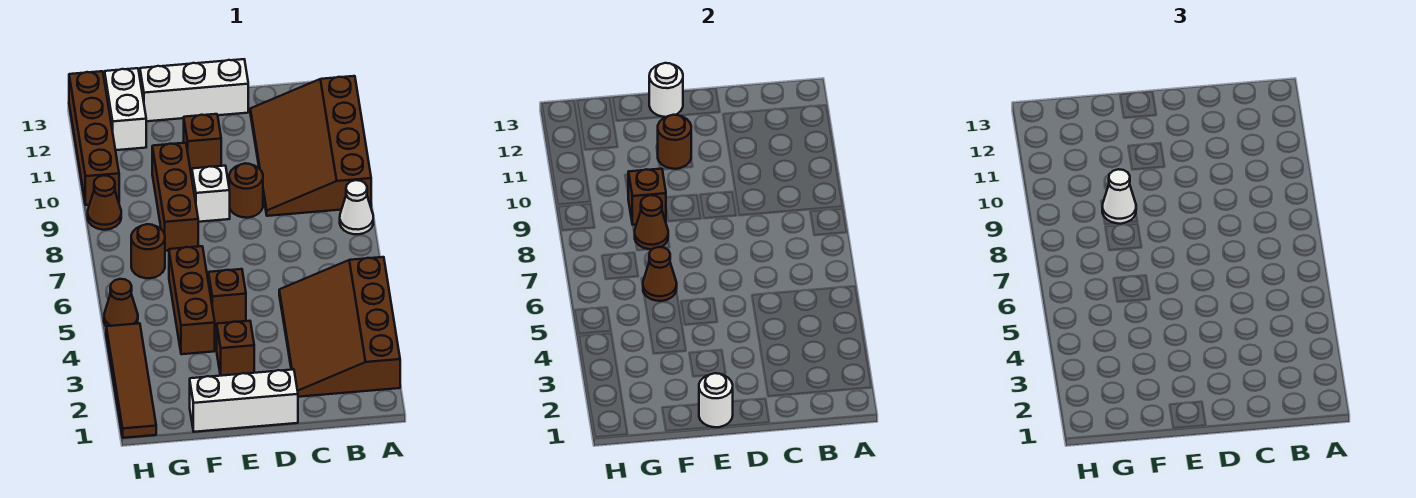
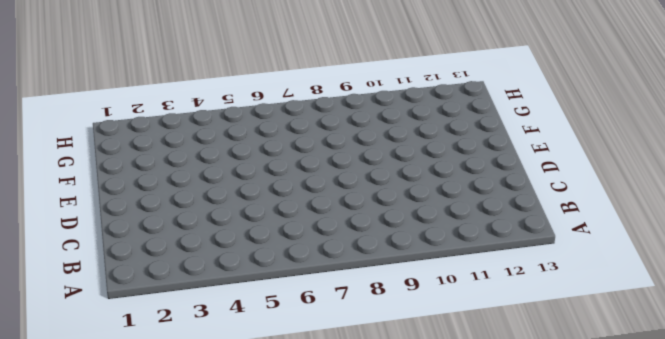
none -> brown slope A2:C5 level 1 top A
none -> white cone A8 level 1
none -> brown slope A9:C12 level 1 top A

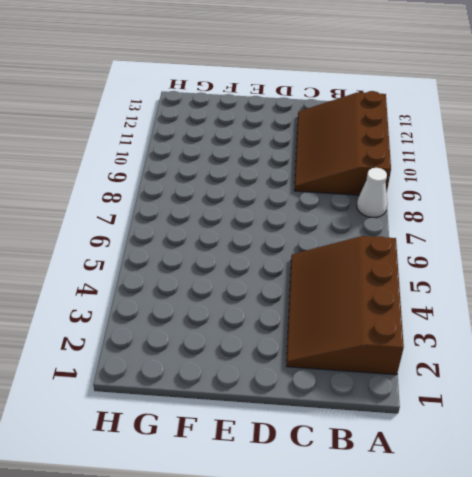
none -> white brick D1:F1 level 1
none -> brown round brick D9 level 1
none -> white brick D13:F13 level 1

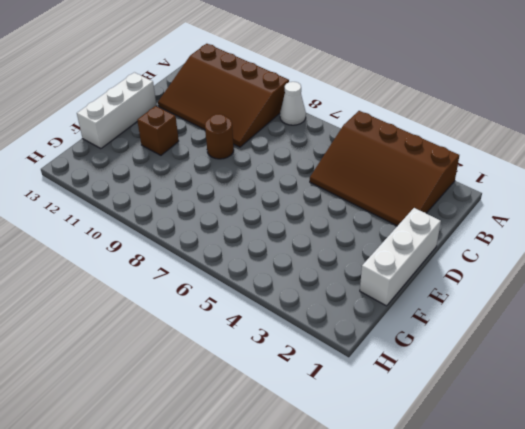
none -> brown brick E3 level 1
none -> brown brick E5 level 1
none -> white brick E9 level 1

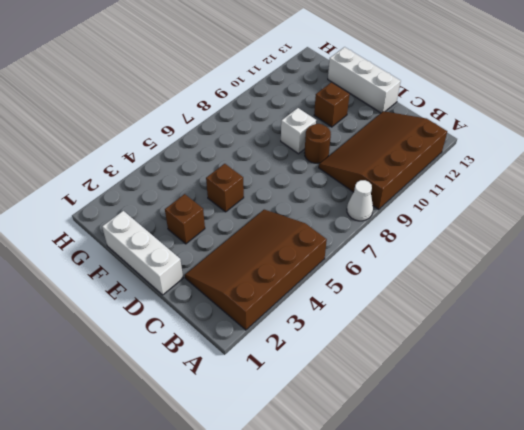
none -> brown brick F4:F6 level 1
none -> brown brick F8:F10 level 1
none -> brown round brick G7 level 1

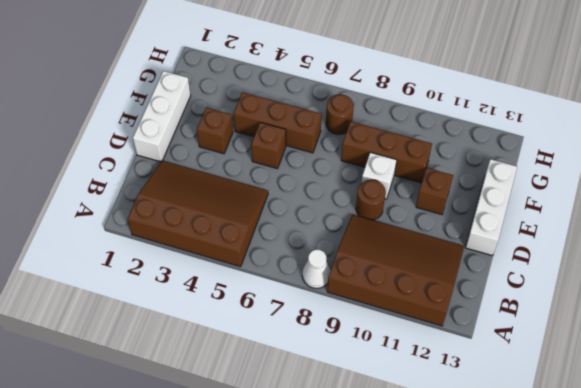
none -> white brick G12:G13 level 1
none -> brown tile H1:H4 level 1
none -> brown cone H5 level 1

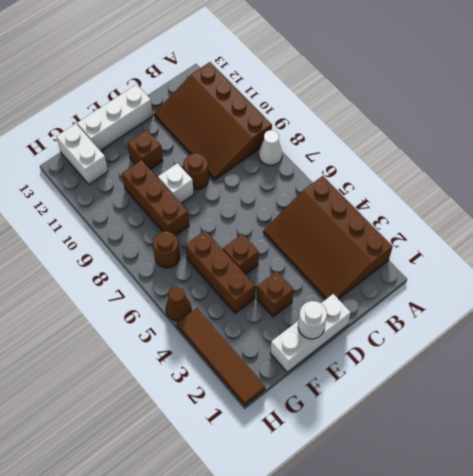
none -> brown cone H9 level 1
none -> brown brick H10:H13 level 1
none -> brown round brick E11 level 2

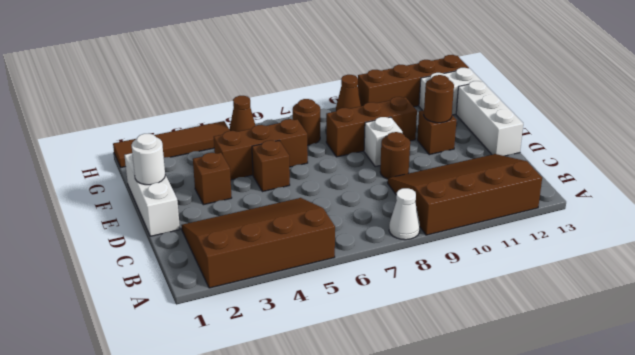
none -> white round brick E13 level 2
none -> brown cone F6 level 2
none -> brown cone F8 level 2

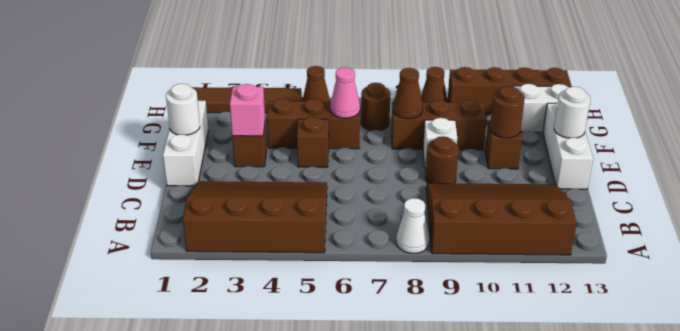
pink brick E3 level 2 -> none
pink cone F6 level 2 -> brown cone F6 level 2
none -> brown brick F9 level 2
none -> white cone F9 level 3

